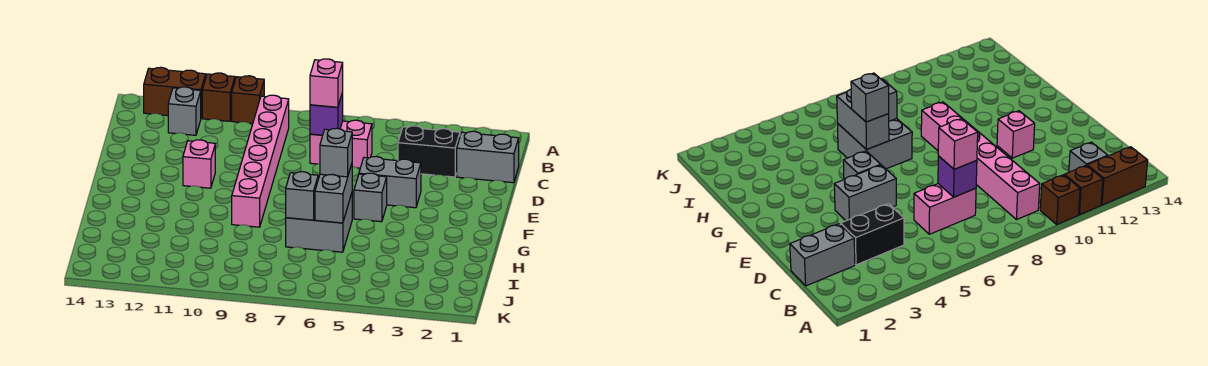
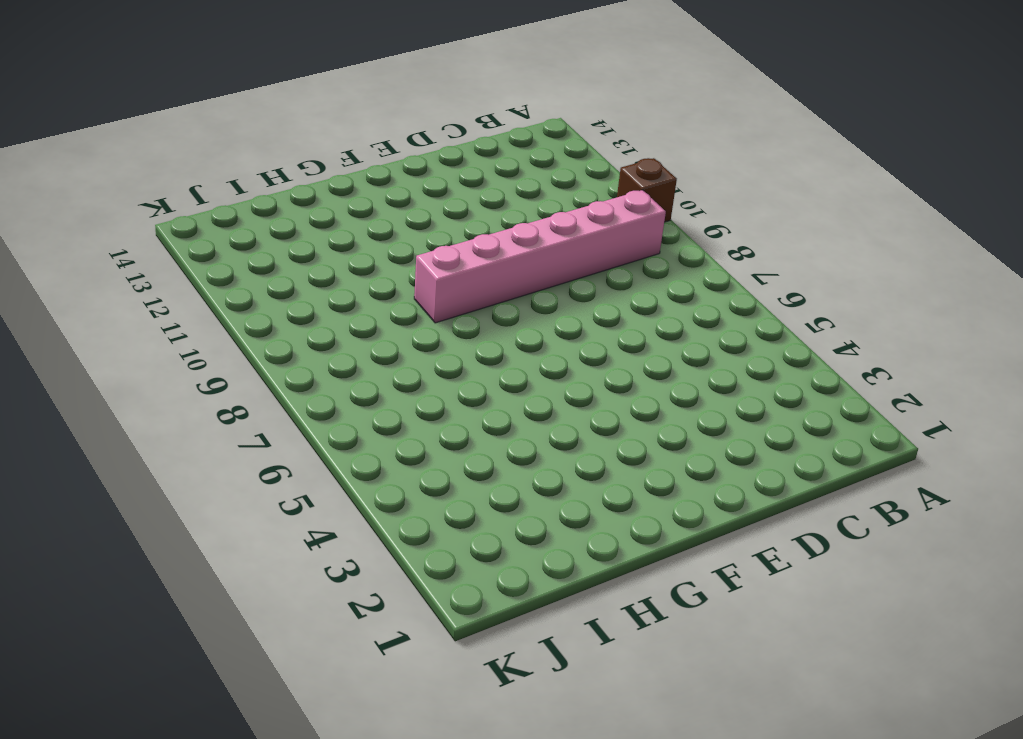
none -> brown brick A11 level 1
none -> brown brick A12:A13 level 1
none -> grey brick B12 level 1

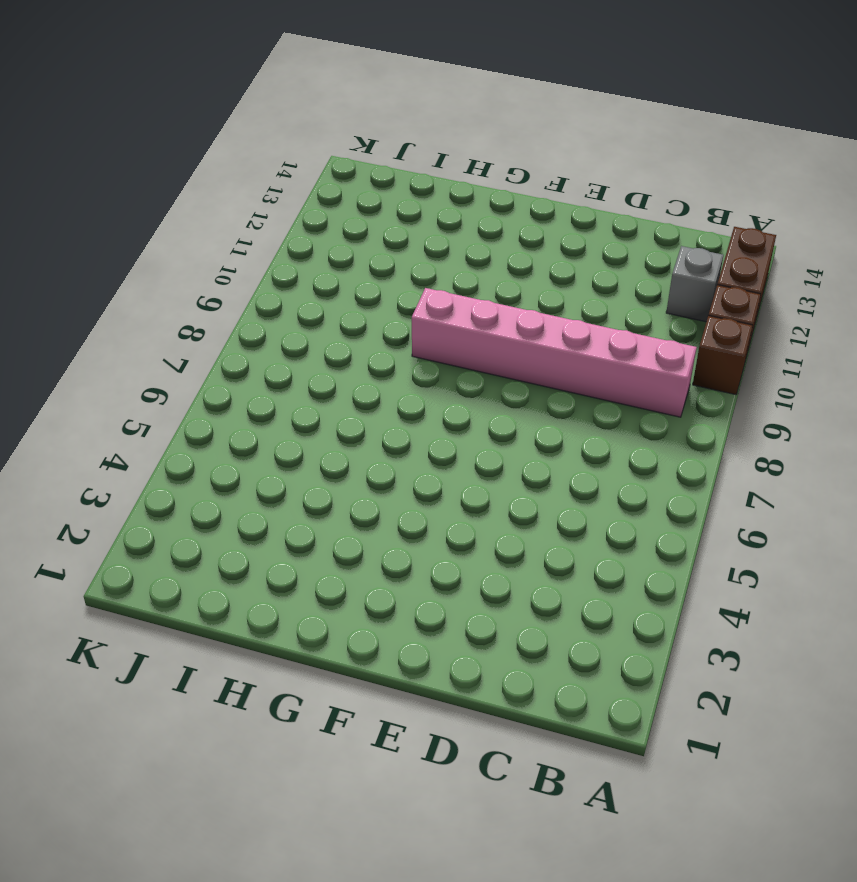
none -> grey brick C1:C2 level 1
none -> black brick C3:C4 level 1
none -> pink brick C6:C7 level 1

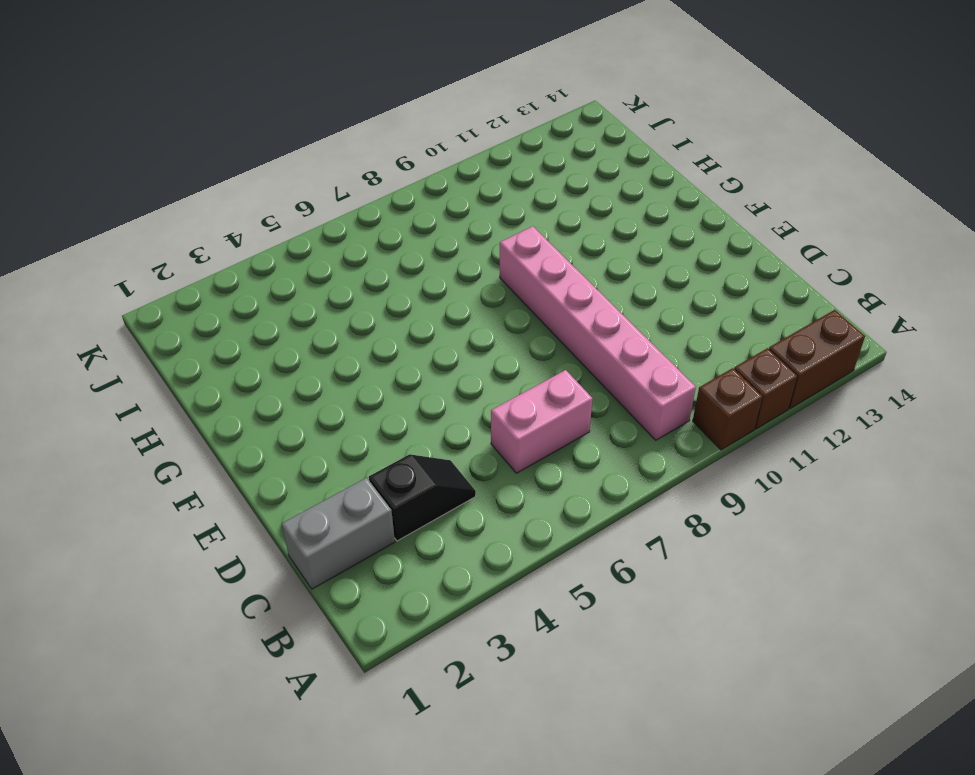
black slope C3:C4 level 1 top 3 -> black brick C3:C4 level 1
none -> grey brick B12 level 1
none -> grey brick E4:E5 level 1
none -> pink brick E11 level 1

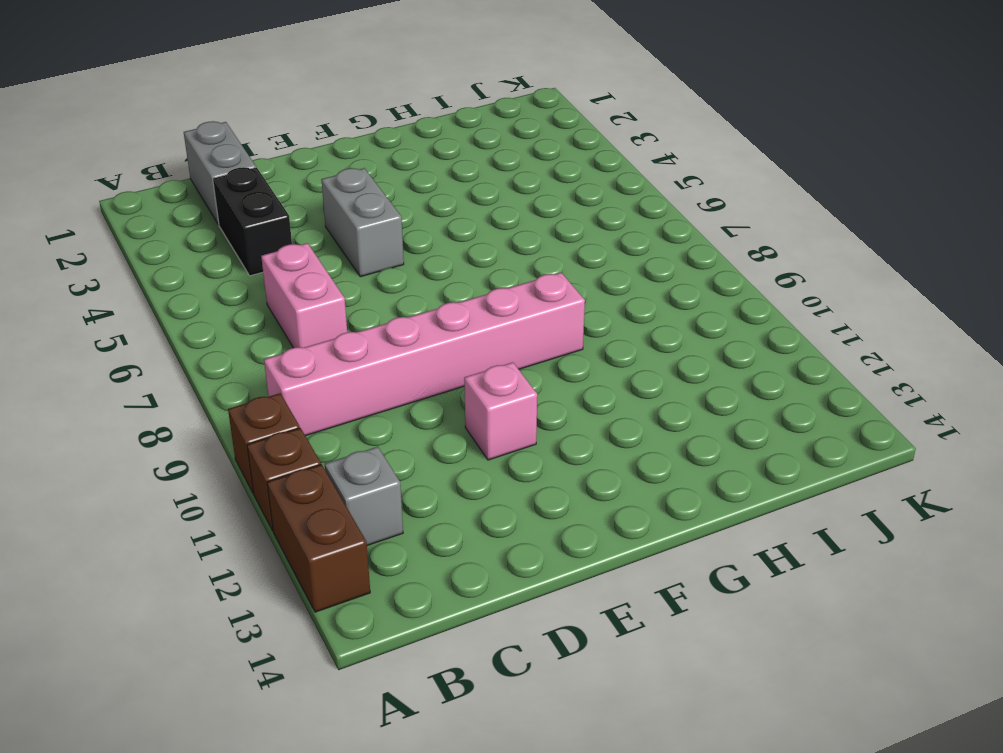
none -> grey brick F5 level 1
none -> grey brick G6:H7 level 1
none -> purple brick C7 level 2

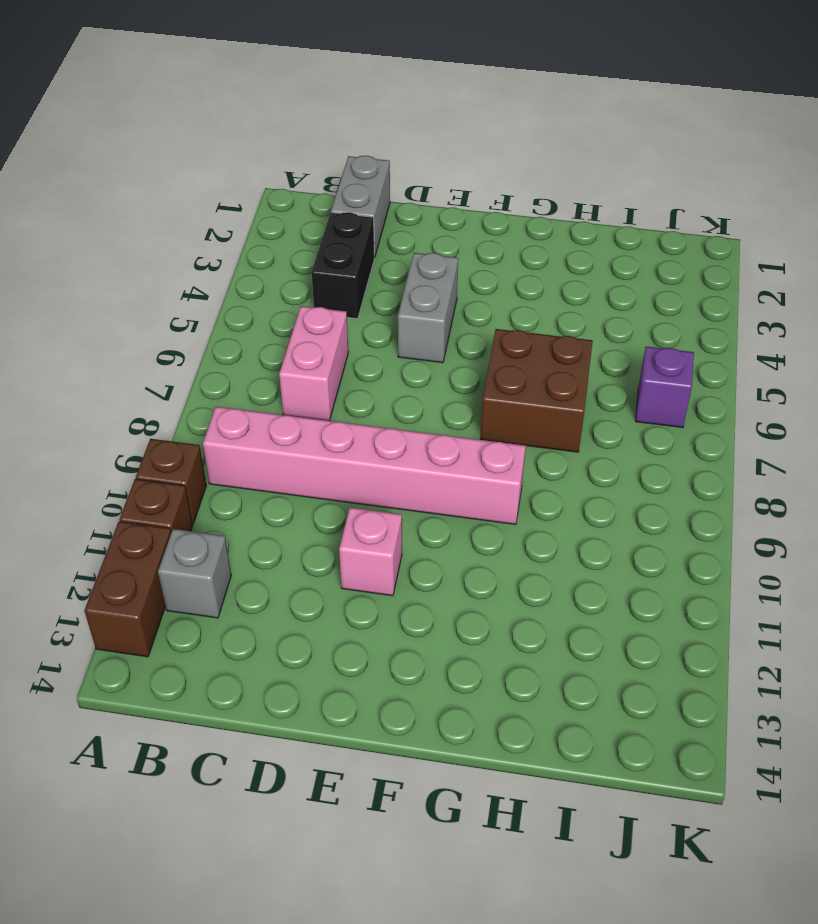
brown brick G6:H7 level 1 -> grey brick G6:H7 level 1
purple brick J6 level 1 -> purple brick C7 level 2
none -> grey brick F5 level 1
none -> grey brick G6:H6 level 2
none -> grey brick H7 level 2

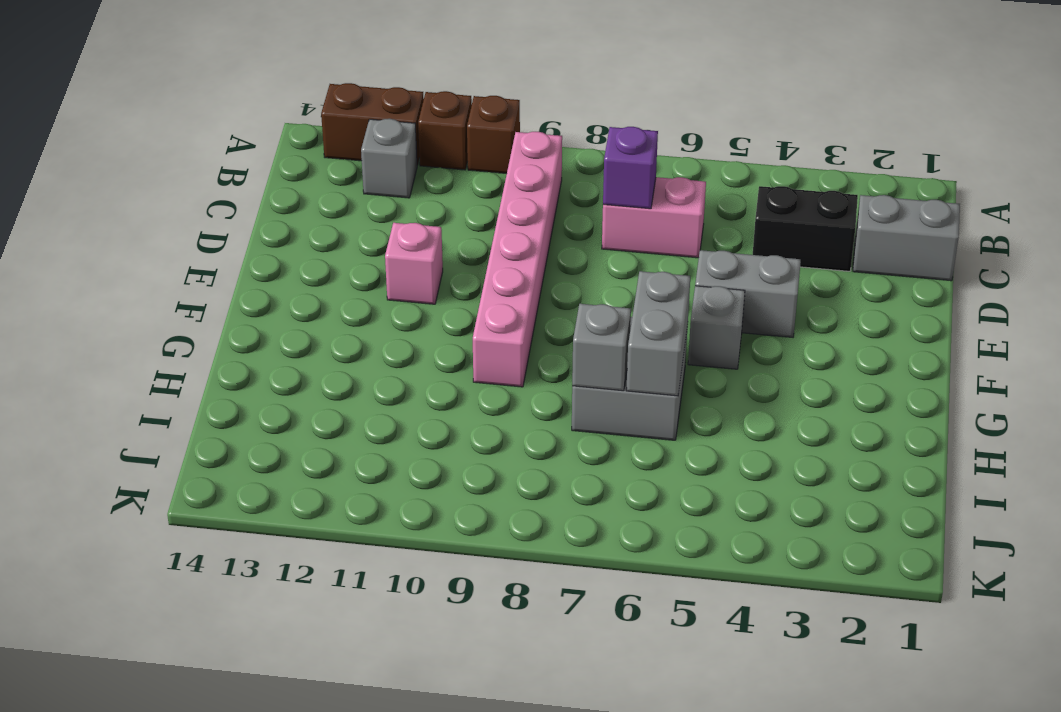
none -> pink brick C7 level 3
none -> grey brick G6 level 3

